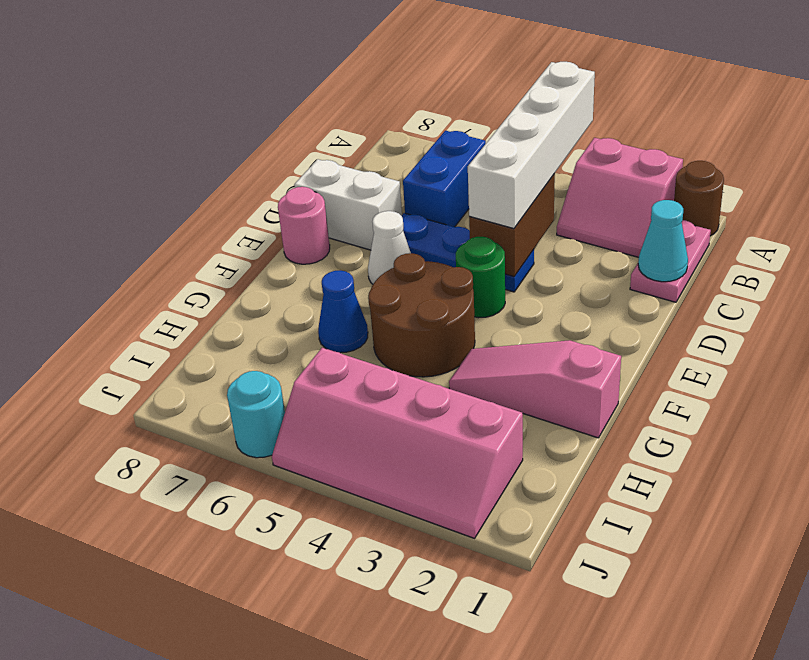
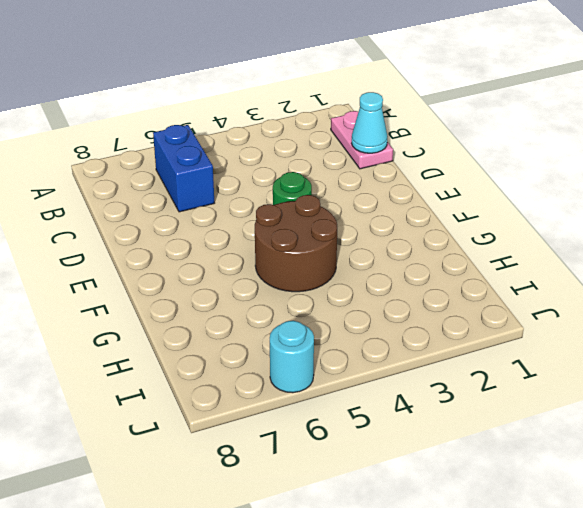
none -> brown round brick A1 level 1
none -> pink slope A2:B3 level 1 top A
none -> blue plate D4:D6 level 1

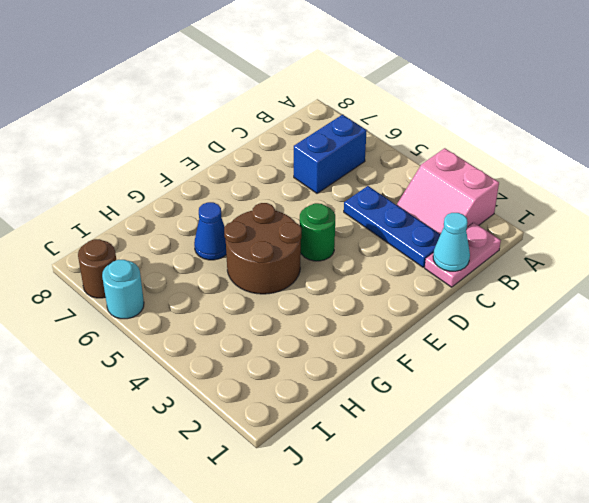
blue plate C2:C4 level 1 -> blue plate D4:D6 level 1
brown round brick J7 level 1 -> brown round brick A1 level 1
none -> white brick D7:D8 level 1
none -> white cone E6 level 1
none -> pink round brick E8 level 1

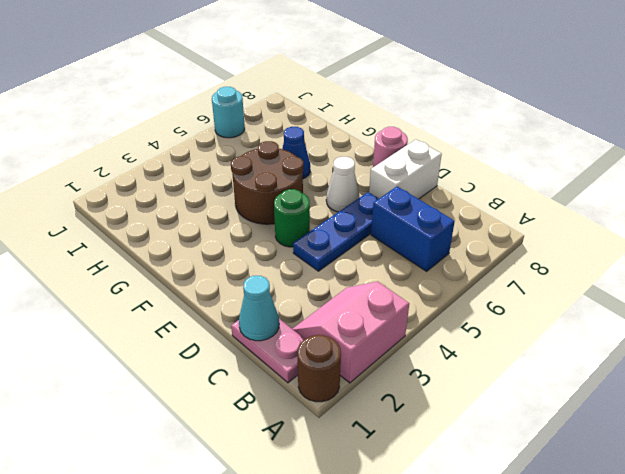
none -> pink slope G1:G3 level 1 top 1
none -> pink slope I2:J5 level 1 top I
none -> brown brick C4:D4 level 2

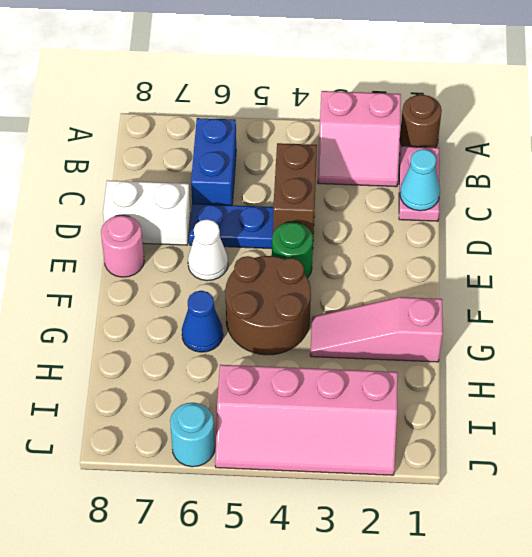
none -> white brick A4:D4 level 3

